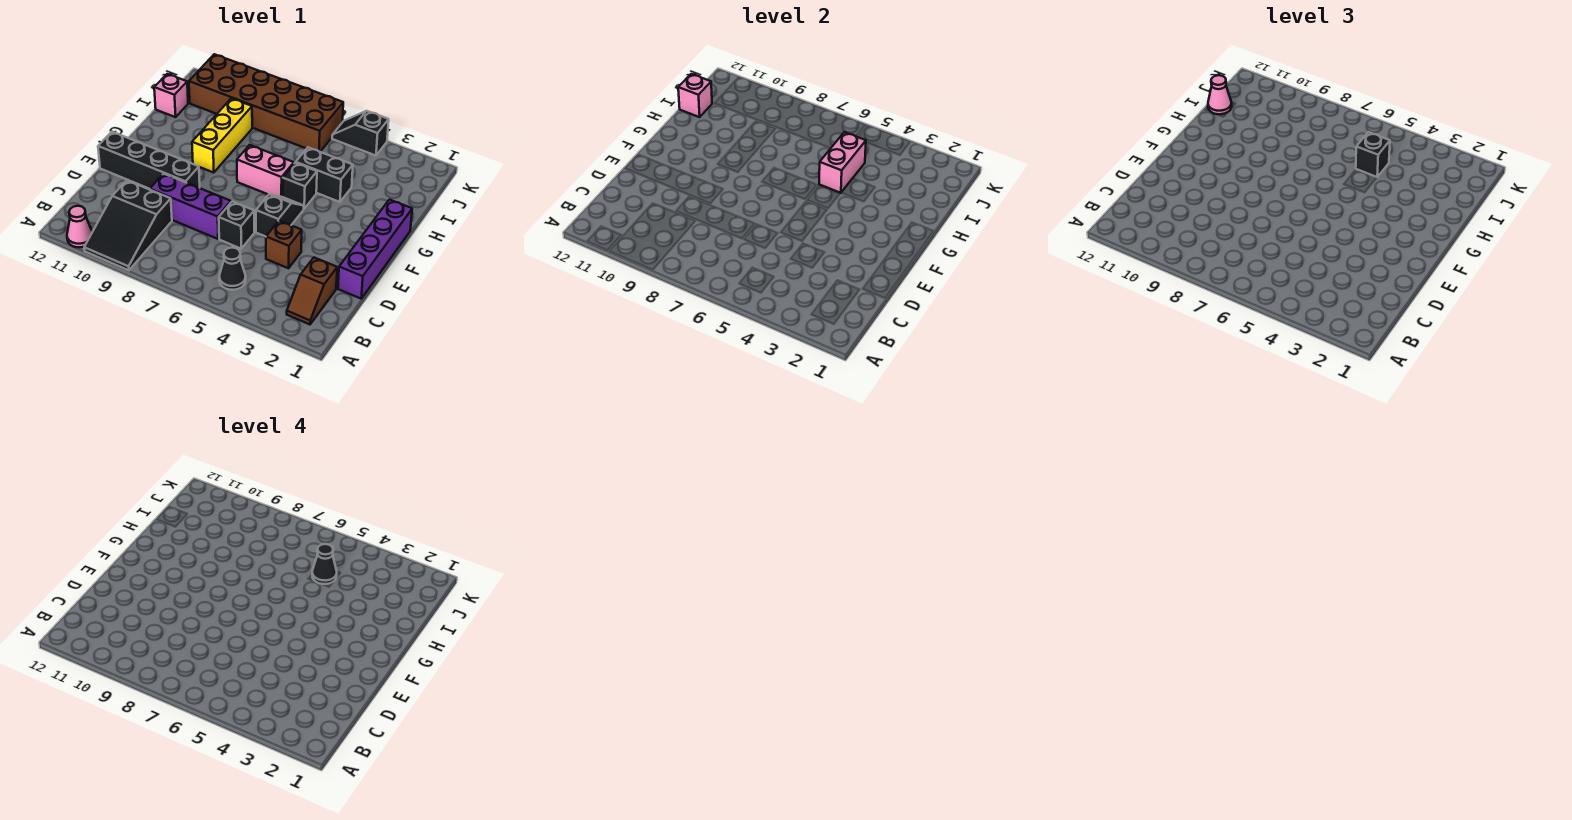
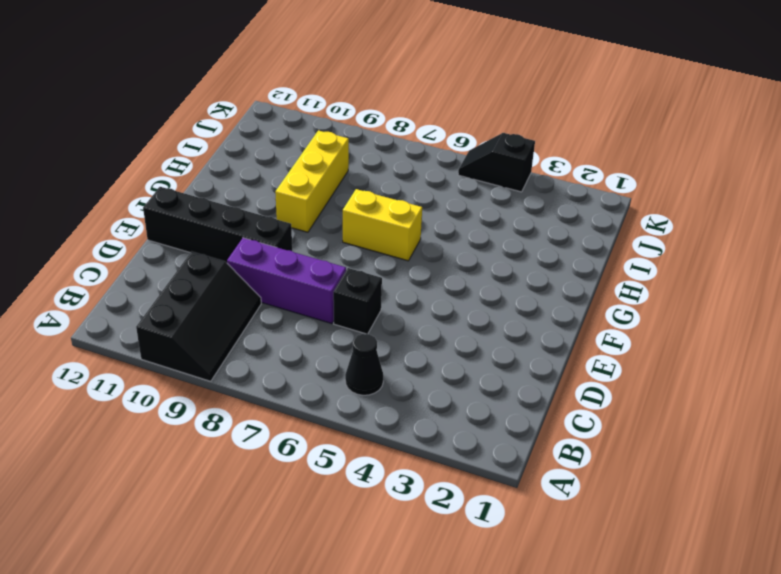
black slope A9:C10 level 1 top 10 -> black slope A9:C10 level 1 top C
yellow brick G6:G7 level 1 -> pink brick G6:G7 level 1
none -> pink cone A11 level 1
none -> brown slope B2:C2 level 1 top C
none -> purple brick D1:G1 level 1

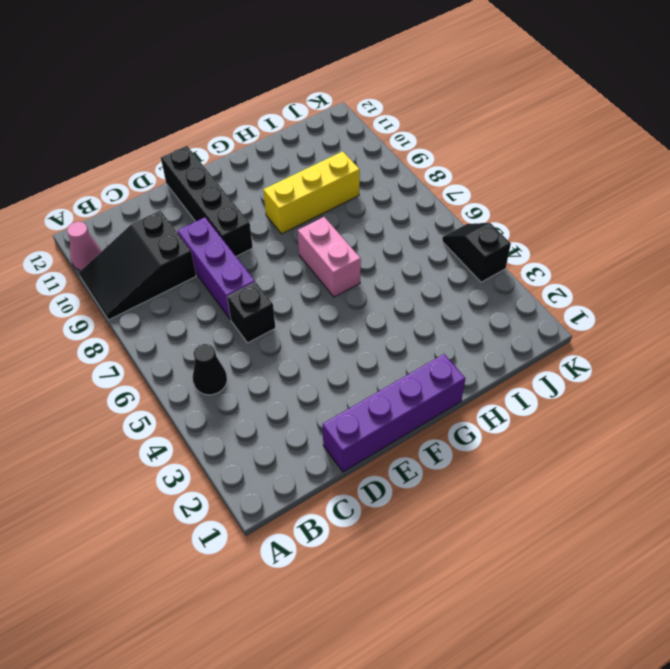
none -> brown slope B2:C2 level 1 top C
none -> brown brick D4 level 1
none -> black slope E5:F5 level 1 top E

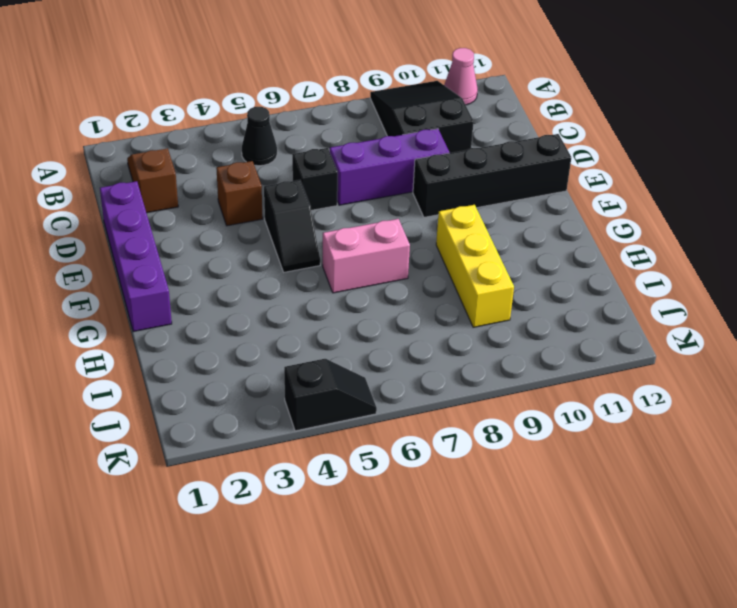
none -> black brick G5 level 1
none -> black brick H4:H5 level 1
none -> pink brick I12 level 1

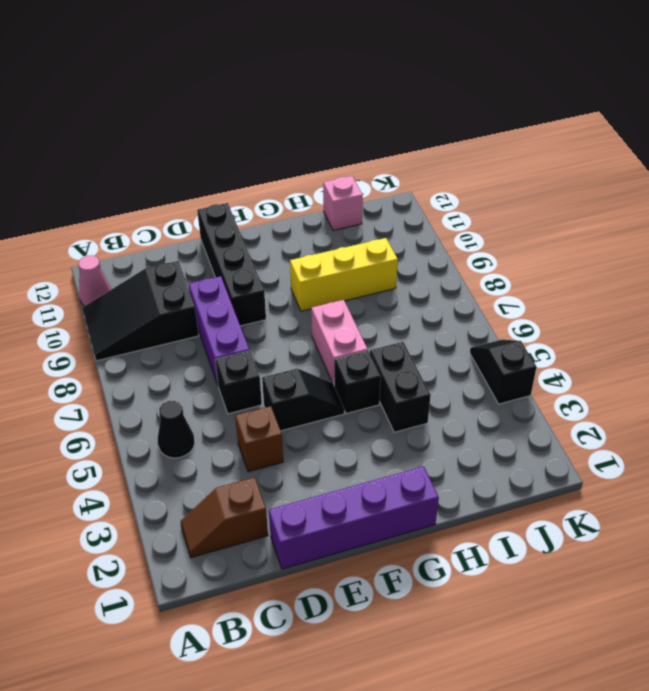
none -> brown brick J6:K11 level 1
none -> pink brick H5:I5 level 2
none -> pink brick I12 level 2

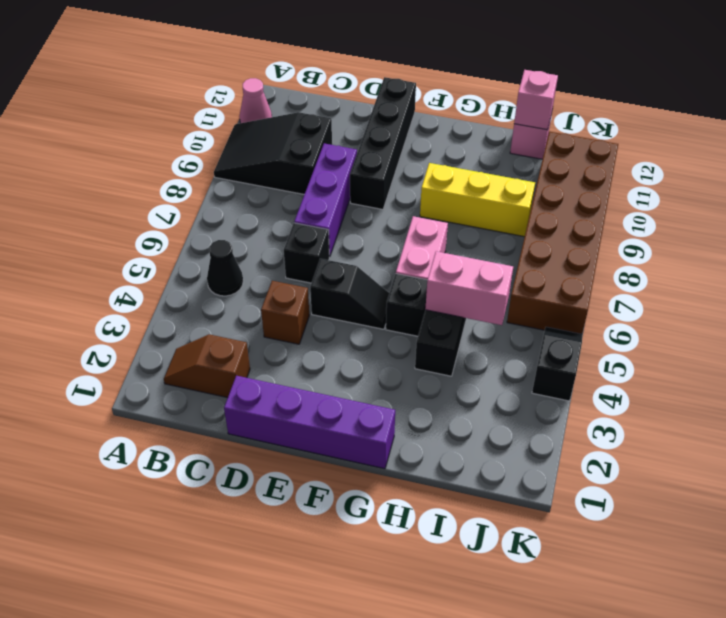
none -> black brick I5 level 3
none -> pink cone I12 level 3
none -> black cone I5 level 4

